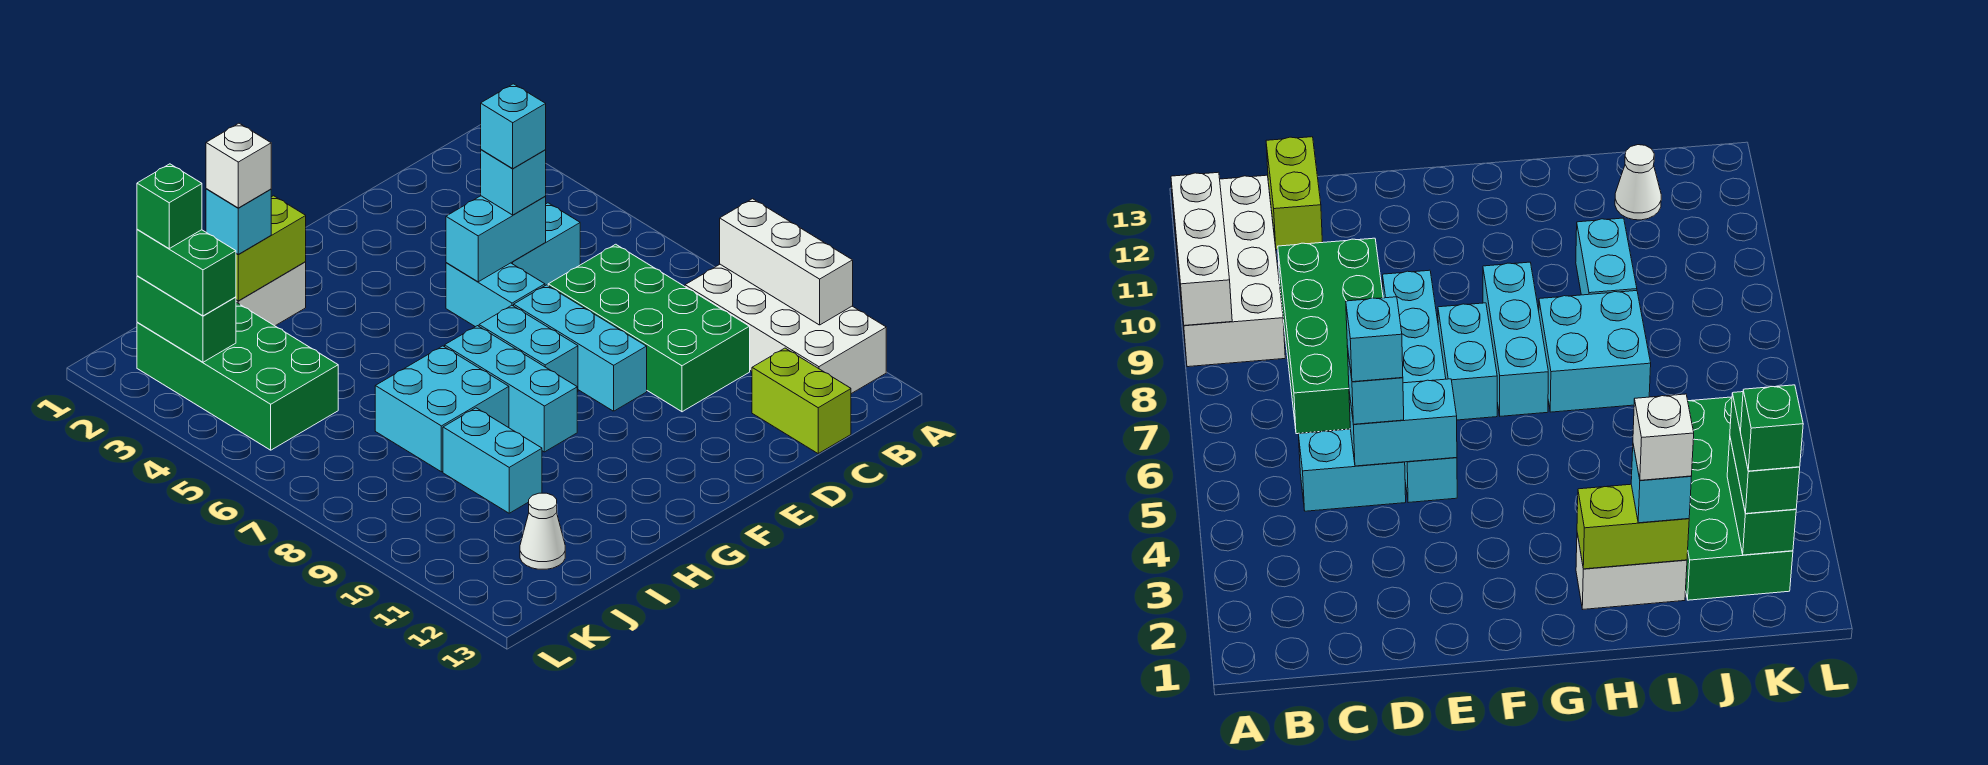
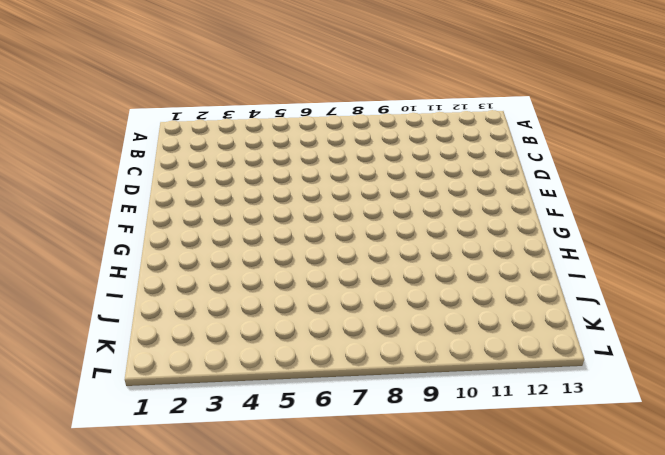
none -> white brick A9:B12 level 1
none -> cyan brick C5:D5 level 1
none -> green brick C7:D10 level 1

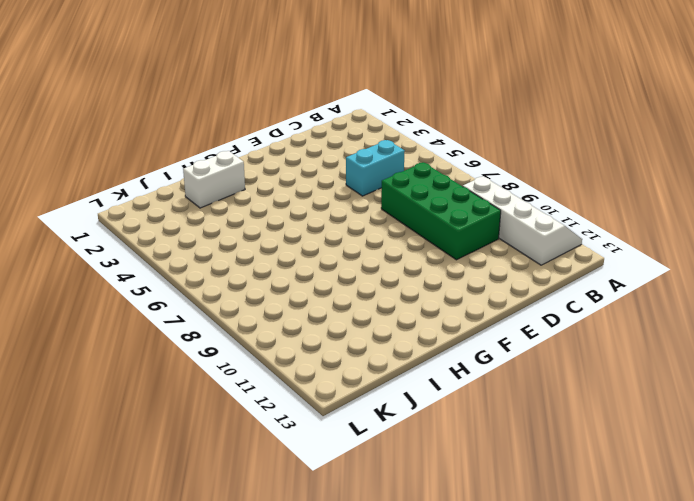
white slope A9:B12 level 1 top B -> white brick A9:B12 level 1
none -> lime brick C12:C13 level 1
none -> cyan brick E5:E6 level 1
none -> cyan brick E7:E9 level 1

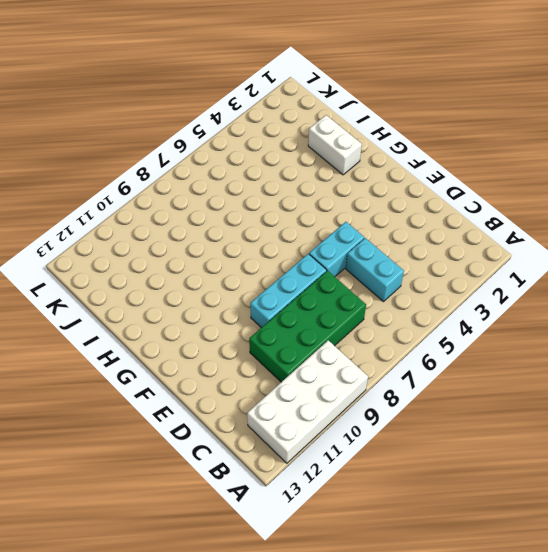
none -> lime brick C12:C13 level 1
none -> cyan brick F7:F8 level 1
none -> cyan brick G7:G9 level 1

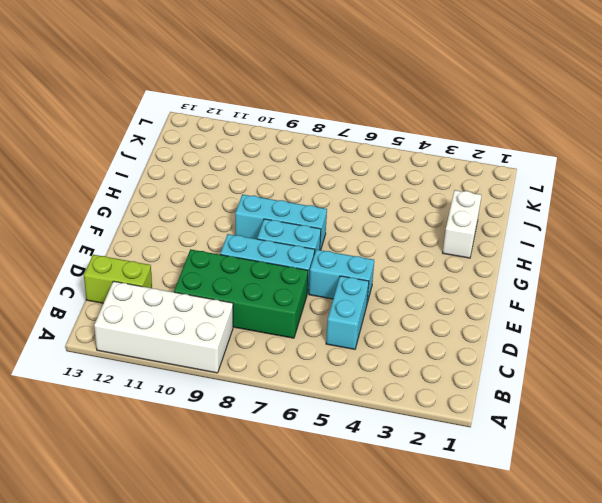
none -> cyan brick H7:I8 level 1
none -> cyan brick I9:I10 level 1
none -> green brick J2:K5 level 1

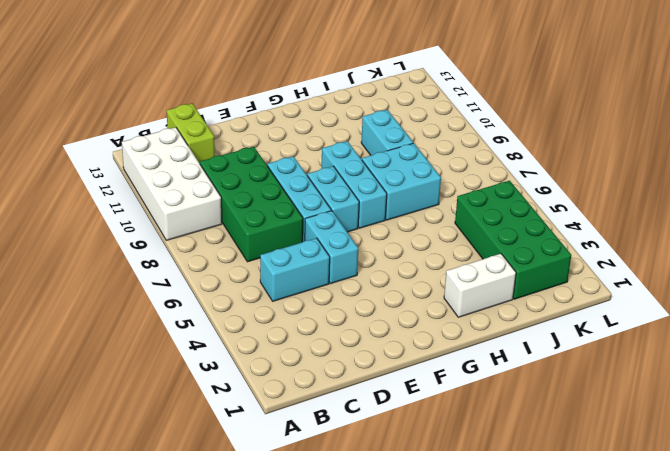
none -> white cone J12 level 1
none -> white brick A9:A11 level 2
none -> cyan brick D5:E5 level 2

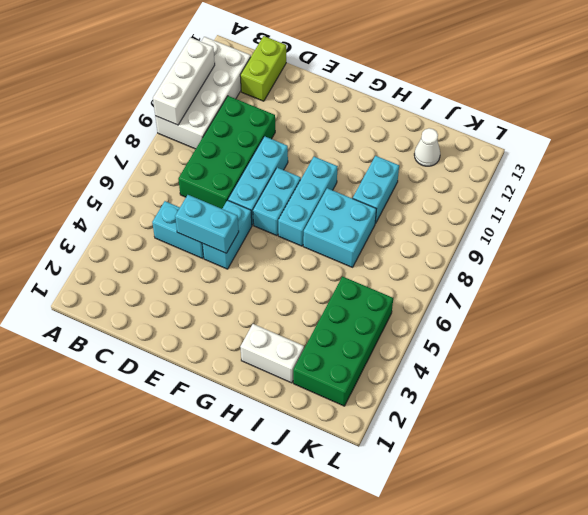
none -> lime brick H2:I2 level 2
none -> green brick K2:K3 level 2
none -> cyan brick D5 level 3

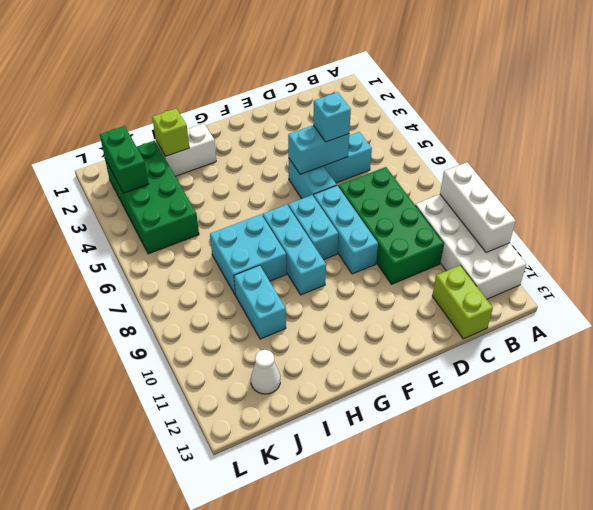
lime brick I2 level 2 -> lime brick H2:I2 level 2
none -> cyan brick I2 level 3
none -> green brick K2:K3 level 3
none -> cyan brick D5 level 4

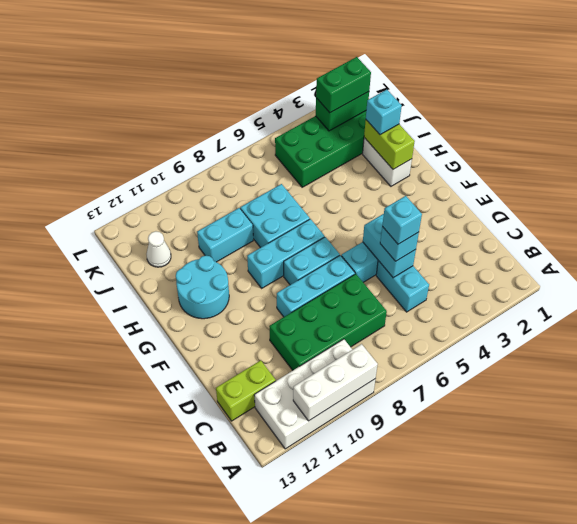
cyan round brick G11:H12 level 1 -> none
none -> white brick I2 level 4
none -> green brick K2 level 4

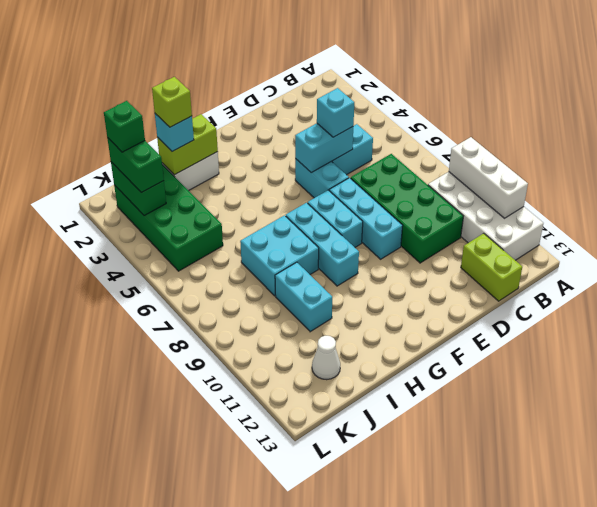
lime brick I2 level 4 -> white brick I2 level 4
none -> cyan brick D5 level 4

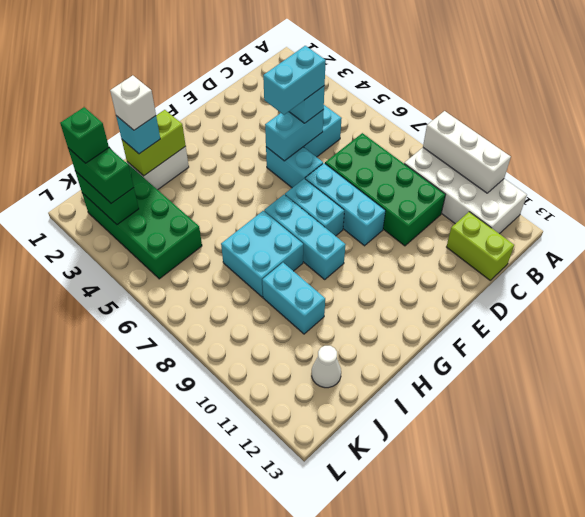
cyan brick D5:E5 level 4 -> cyan brick D5 level 4

